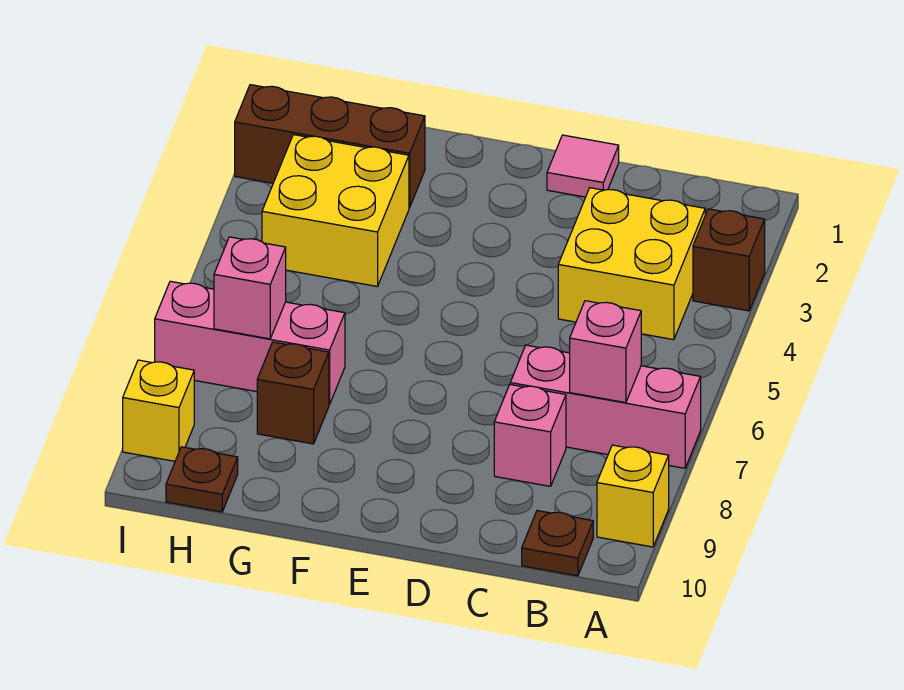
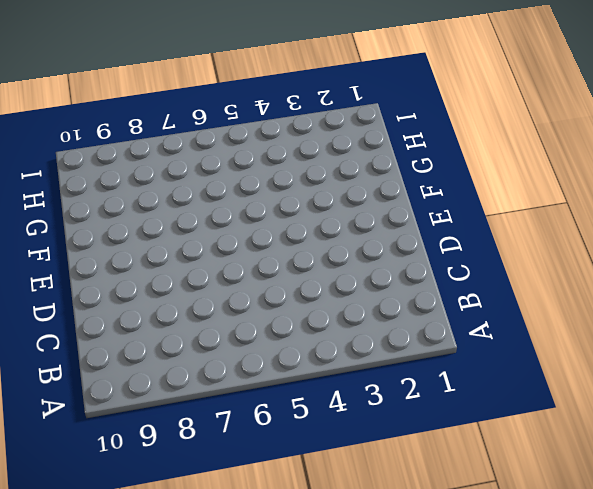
none -> brown brick A3 level 1
none -> pink brick A7:C7 level 1
none -> yellow brick A9 level 1

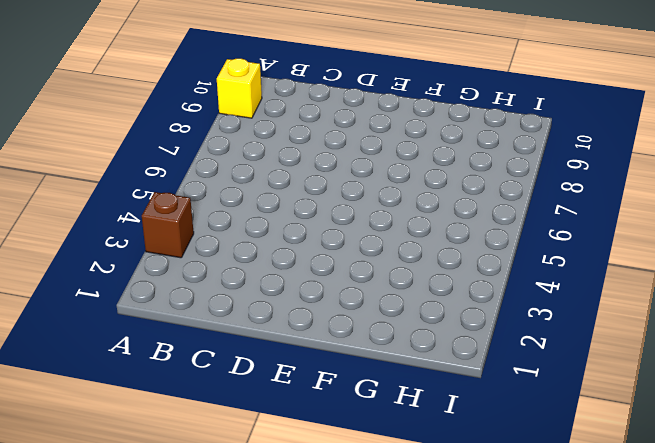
none -> pink brick A7:C7 level 1
none -> yellow brick B3:C4 level 1
none -> brown plate B10 level 1

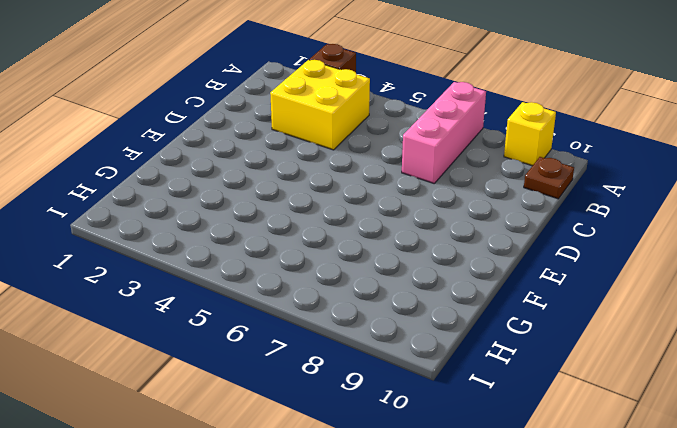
none -> pink brick C8 level 1
none -> pink tile D1 level 1
none -> brown brick G2:I2 level 1

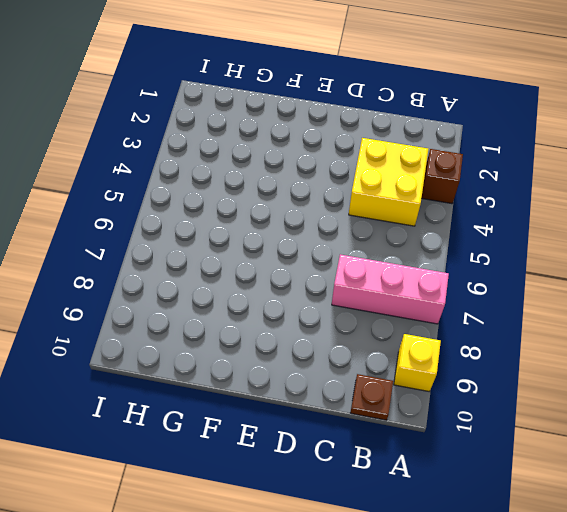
none -> pink brick C8 level 1
none -> pink tile D1 level 1
none -> brown brick G2:I2 level 1

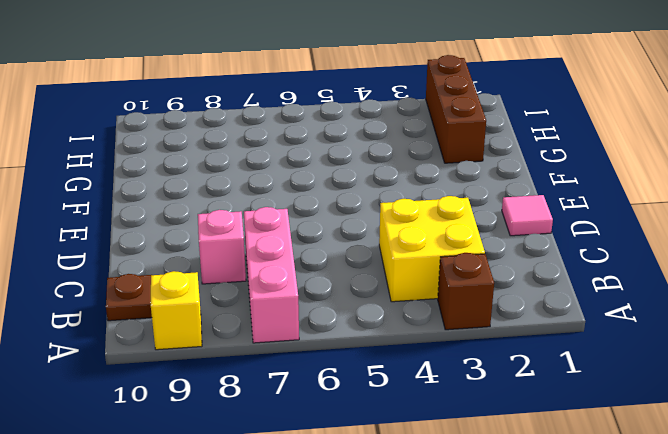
none -> yellow brick G3:H4 level 1
none -> pink brick G7:I7 level 1
none -> brown brick G8 level 1

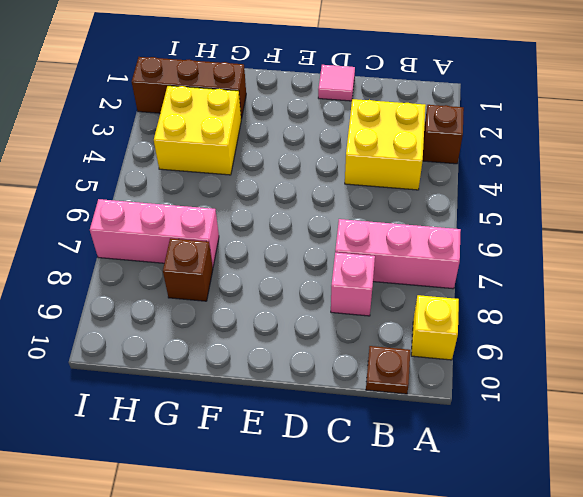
none -> brown plate H10 level 1
none -> yellow brick I9 level 1
none -> pink brick B7 level 2

